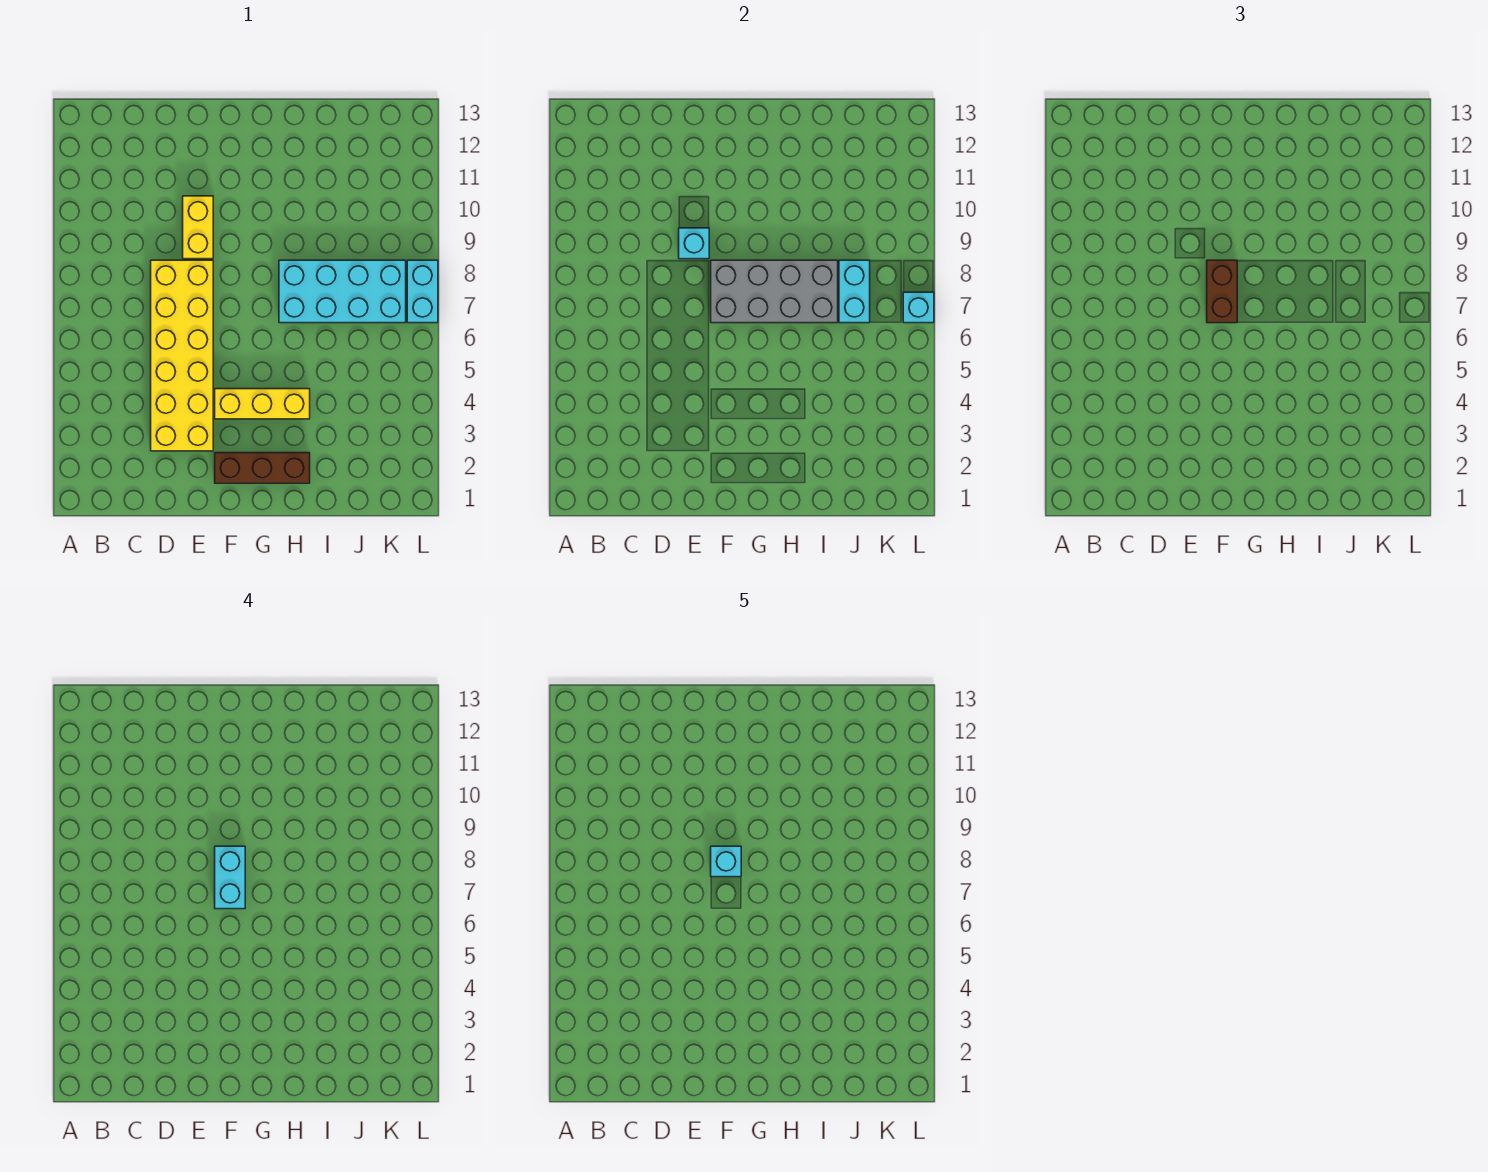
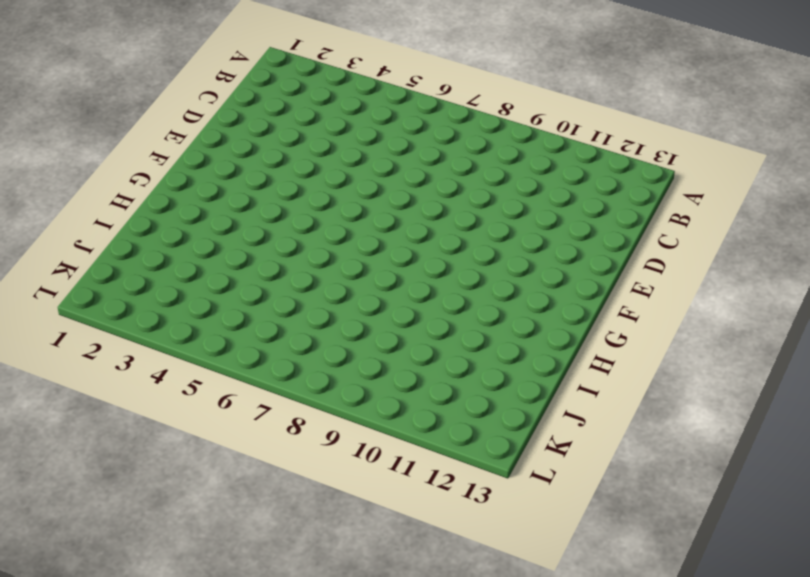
none -> yellow brick D3:E8 level 1
none -> yellow brick E9:E10 level 1
none -> brown brick F2:H2 level 1

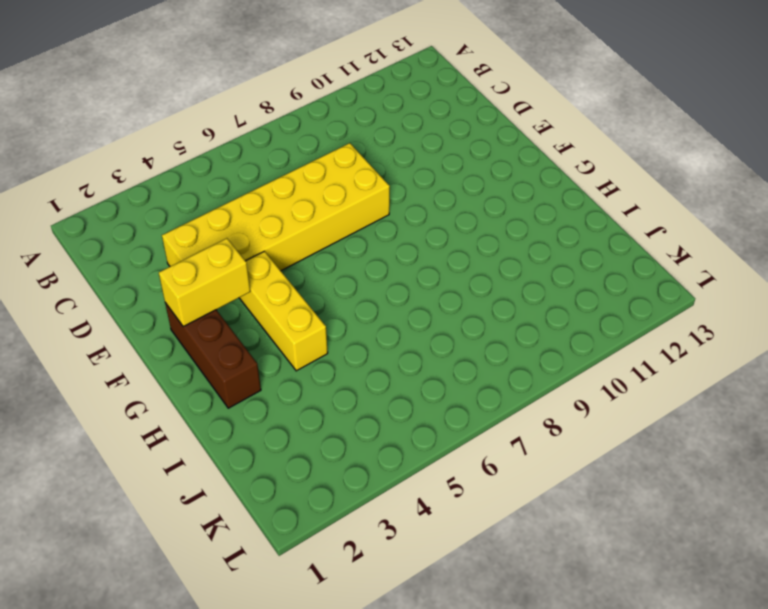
yellow brick F2:F3 level 2 -> yellow brick E9:E10 level 1
none -> cyan brick H7:K8 level 1
none -> cyan brick L7:L8 level 1
none -> cyan brick E9 level 2

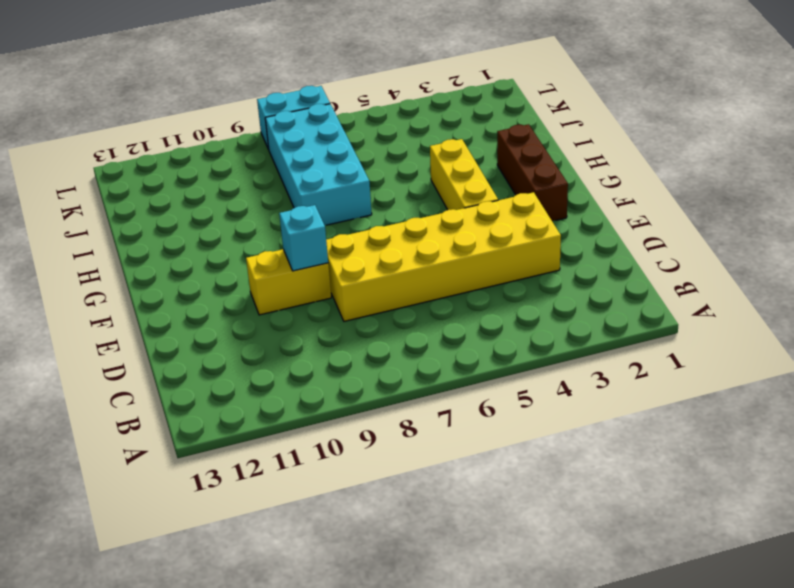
none -> grey brick F7:I8 level 2
none -> cyan brick J7:J8 level 2
none -> cyan brick L7 level 2

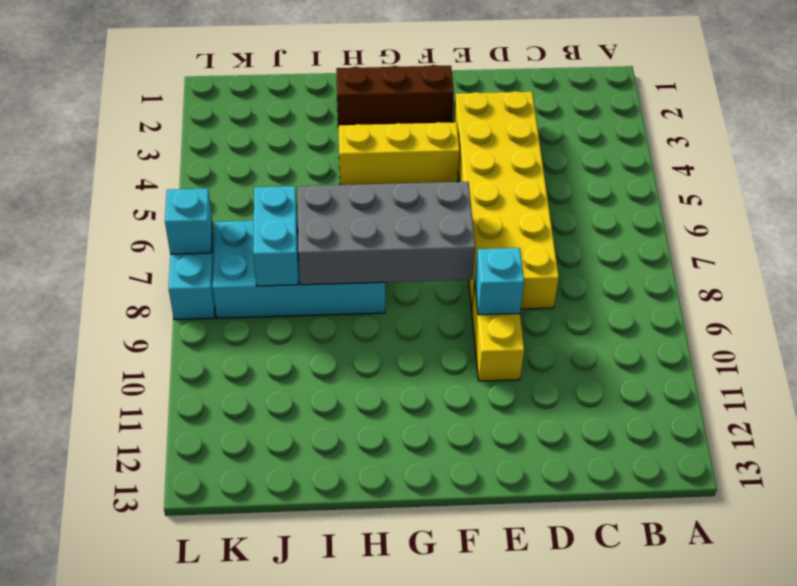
none -> brown brick F7:F8 level 3
none -> cyan brick F7:F8 level 4
none -> cyan brick F8 level 5

